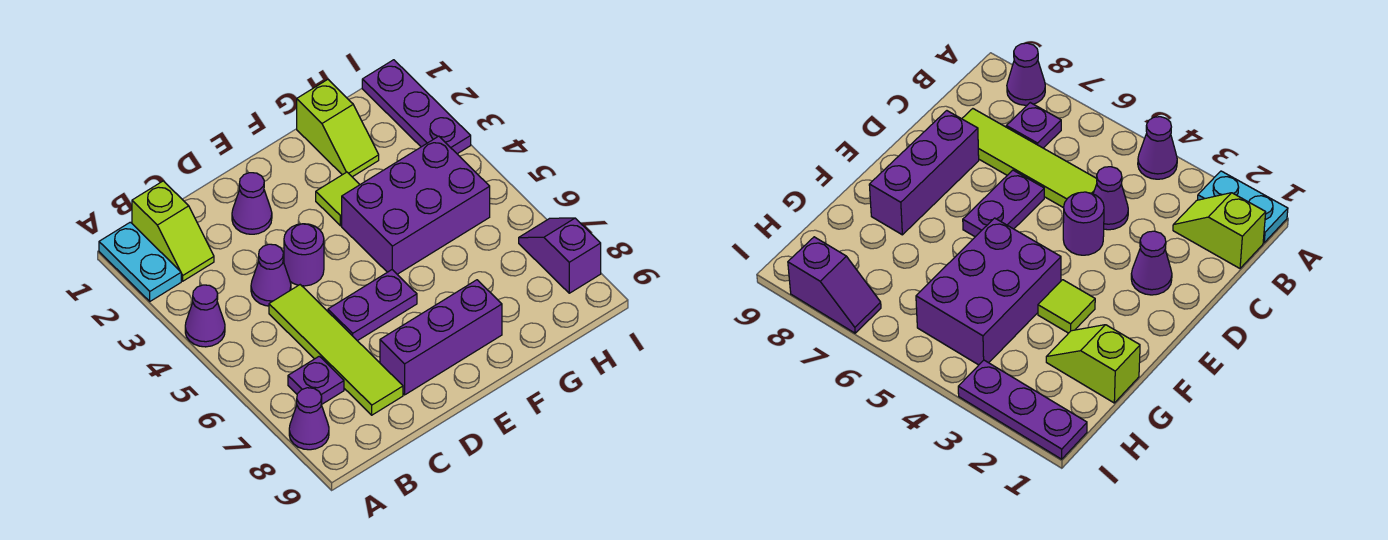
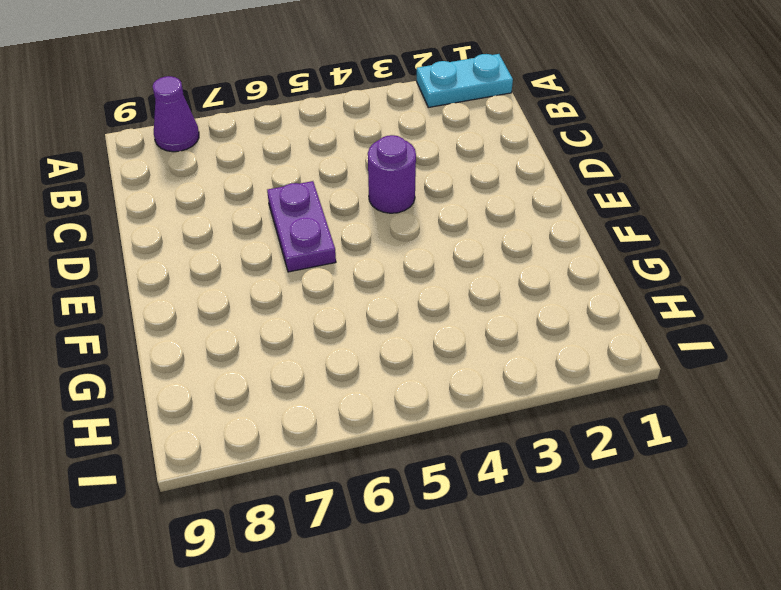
none -> purple cone A4 level 1
none -> lime slope B1:B2 level 1 top 1
none -> purple plate B7 level 1

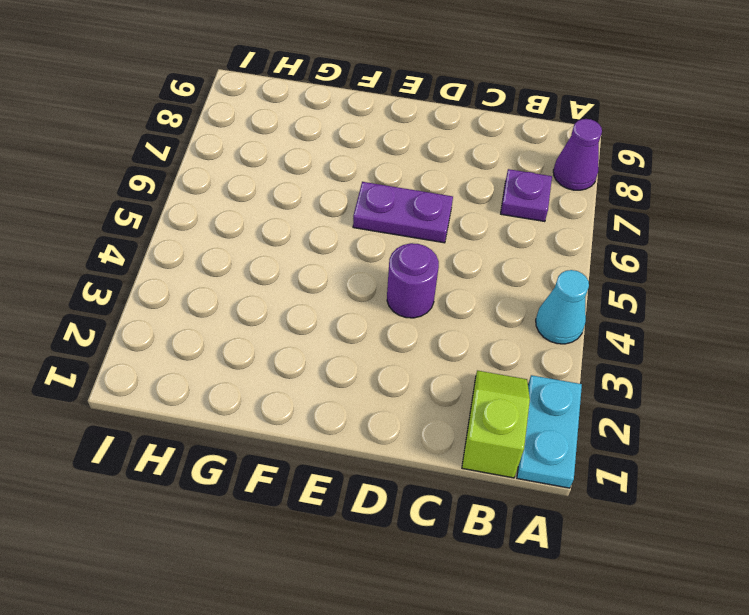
cyan cone A4 level 1 -> purple cone A4 level 1
none -> purple cone C4 level 1
none -> lime tile C5:C8 level 1
none -> purple cone D2 level 1

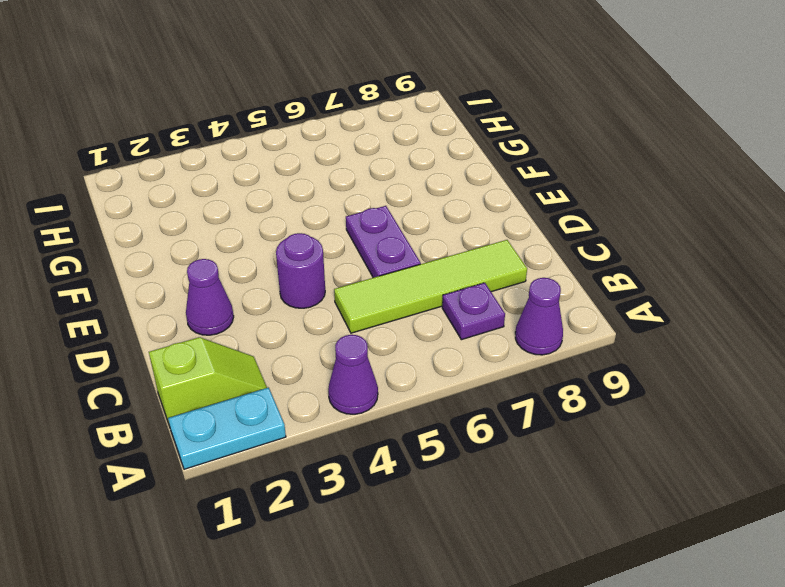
none -> purple cone C4 level 1
none -> purple brick D8:F8 level 1
none -> lime tile F3 level 1

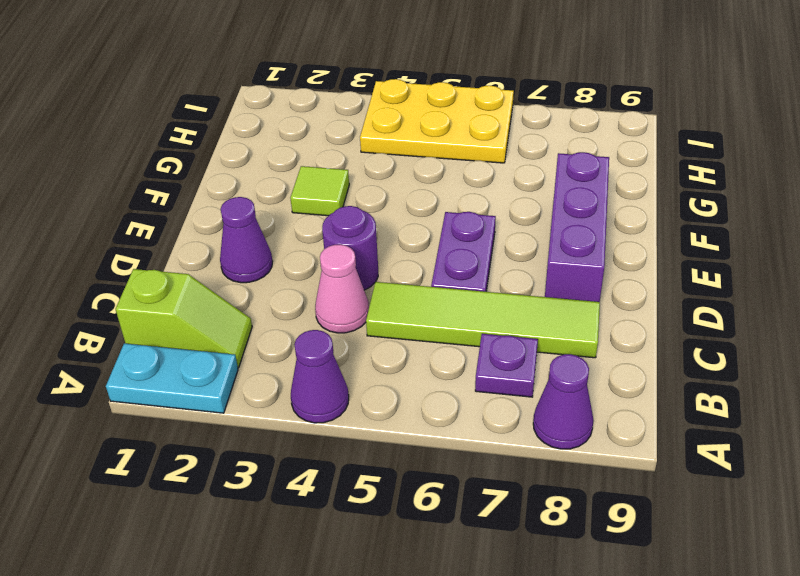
pink cone C4 level 1 -> purple cone C4 level 1
yellow plate H4:I6 level 1 -> purple brick F4:H5 level 1
none -> lime slope G1:G2 level 1 top 1
none -> purple plate I1:I3 level 1
none -> purple slope I7:I8 level 1 top 8

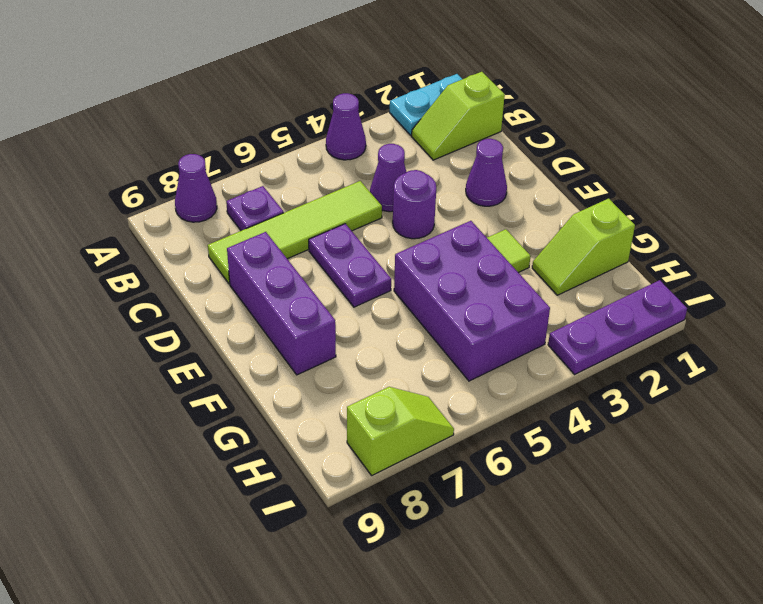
lime slope I7:I8 level 1 top 8 -> purple slope I7:I8 level 1 top 8

